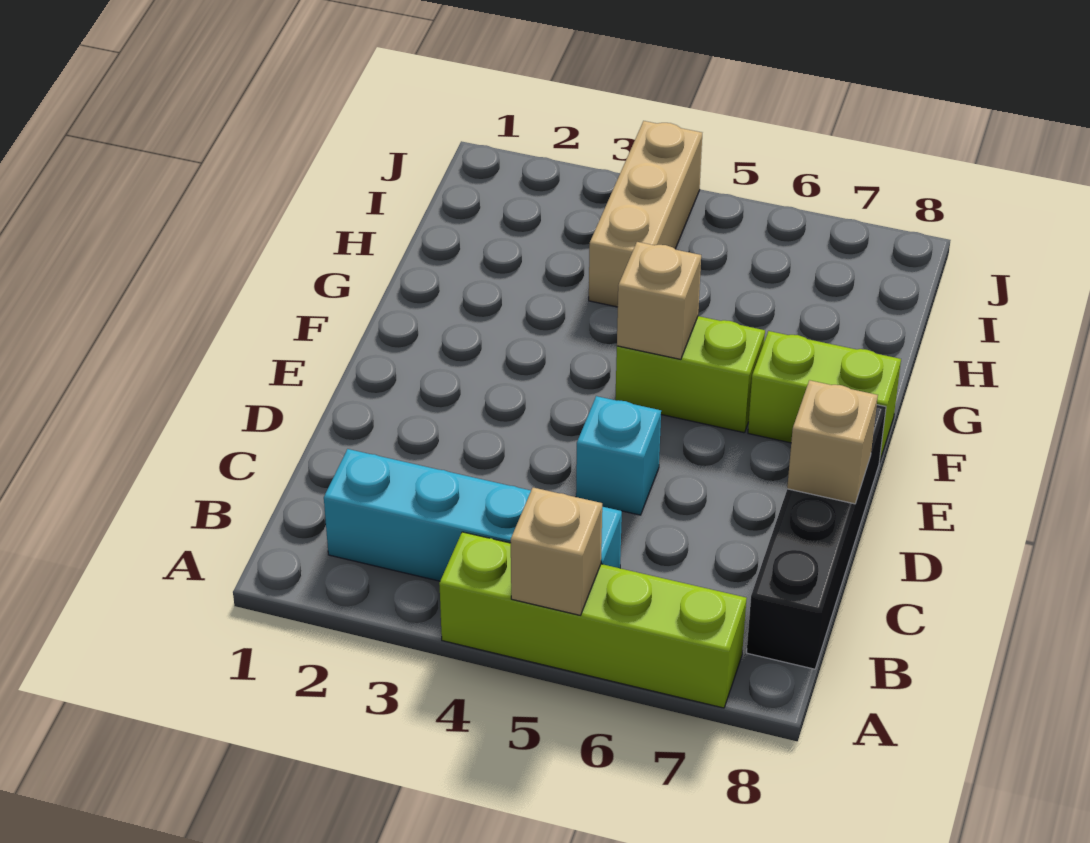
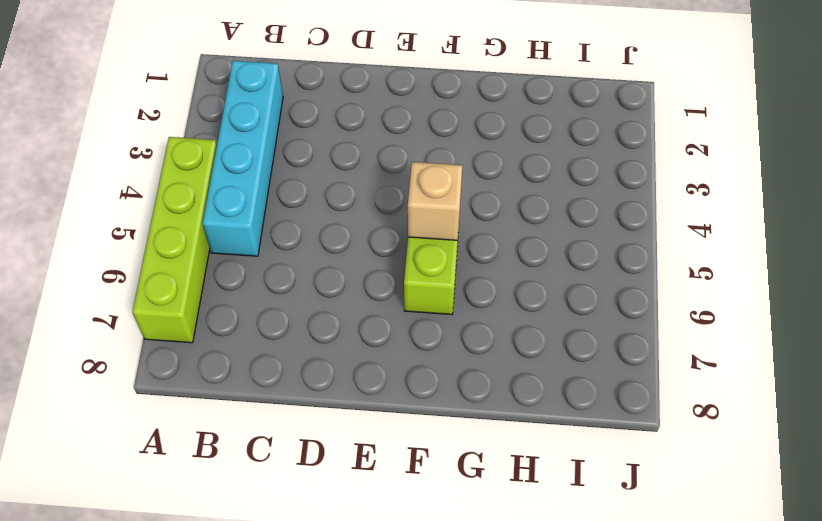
none -> black brick B8:E8 level 1
none -> cyan brick D5 level 1

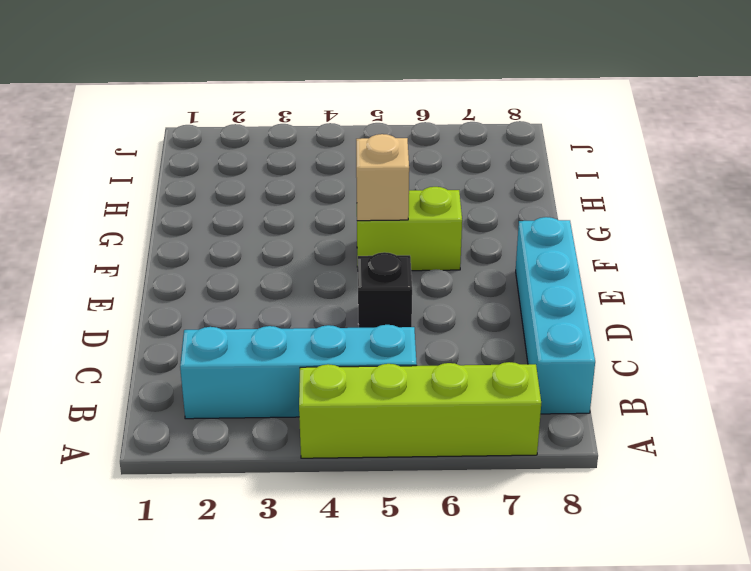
cyan brick B8:E8 level 1 -> black brick B8:E8 level 1
black brick D5 level 1 -> cyan brick D5 level 1
none -> lime brick F7:F8 level 1
none -> tan brick H4:J4 level 1

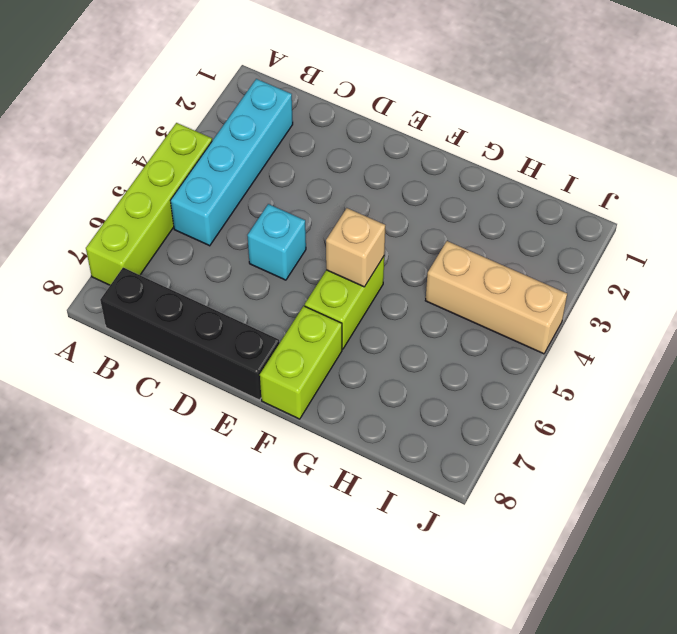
none -> tan brick A5 level 2
none -> tan brick D8 level 2

